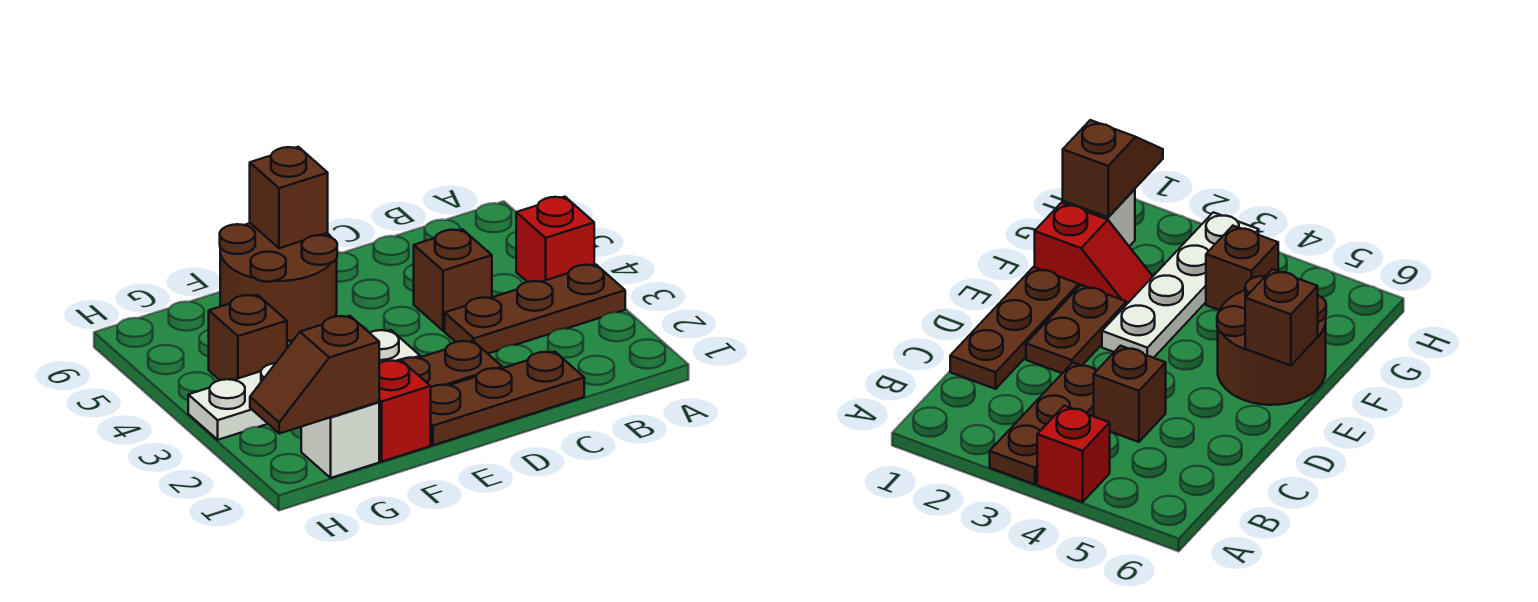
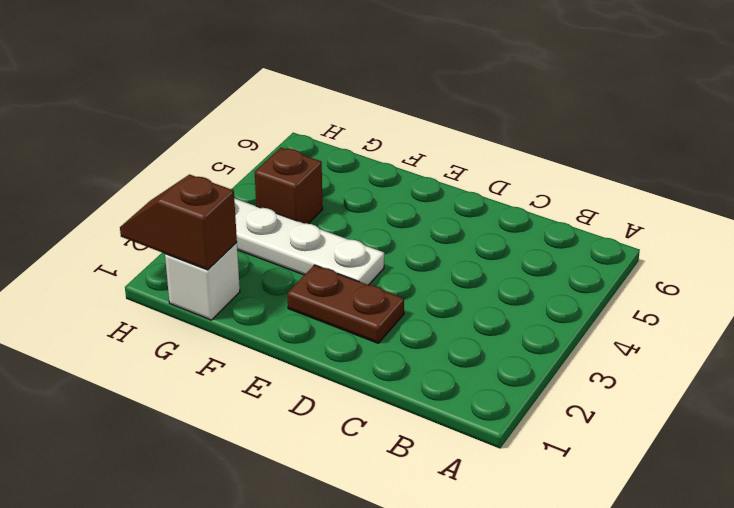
none -> brown plate A3:C3 level 1
none -> red brick A4 level 1
none -> brown plate C1:E1 level 1

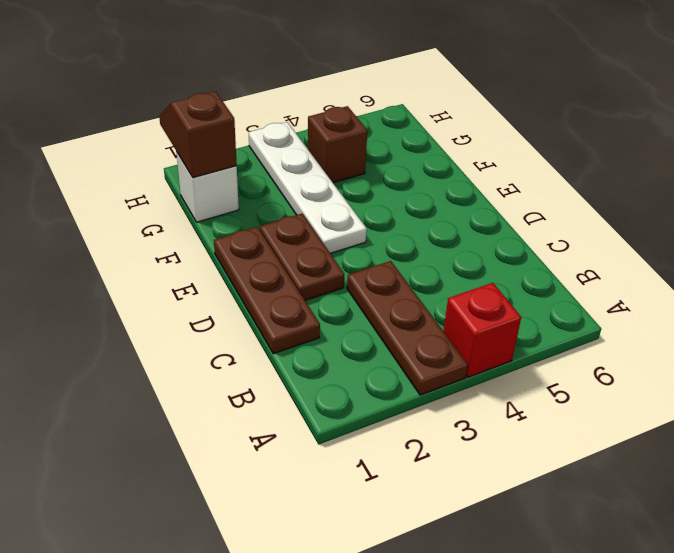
none -> brown brick C4 level 1
none -> brown round brick E5:F6 level 1
none -> red slope F1:F2 level 1 top 1

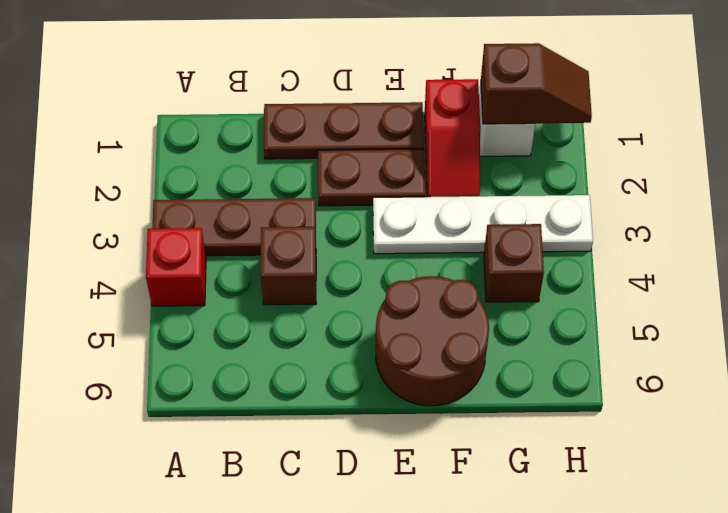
none -> brown brick E6 level 2

